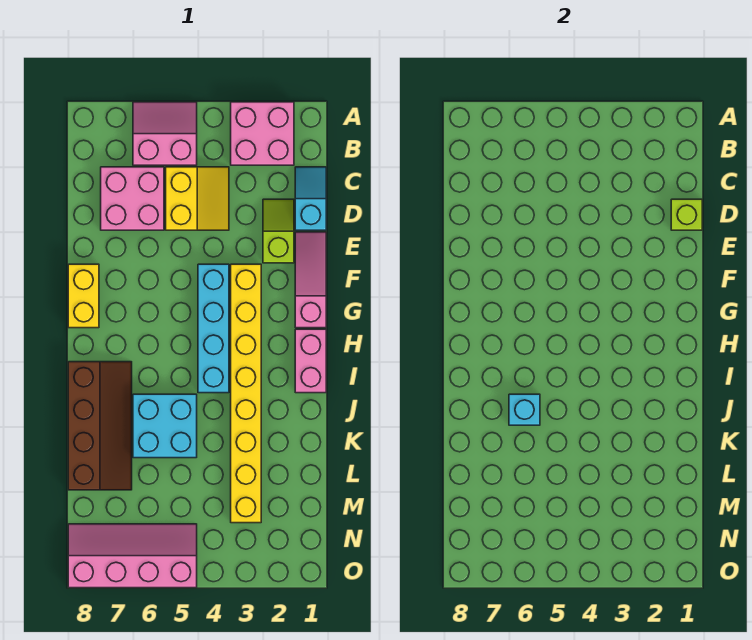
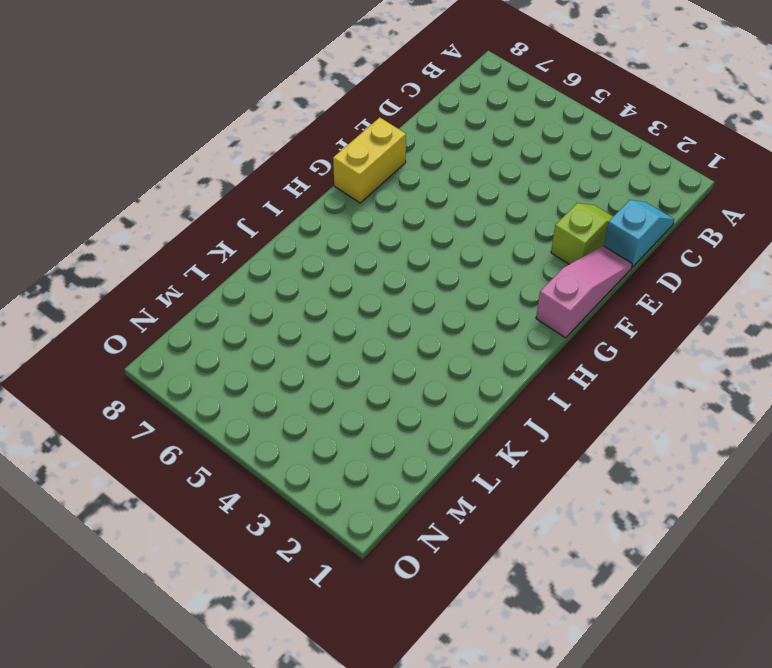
none -> pink brick A2:B3 level 1
none -> pink slope A5:B6 level 1 top B
none -> yellow slope C4:D5 level 1 top 5

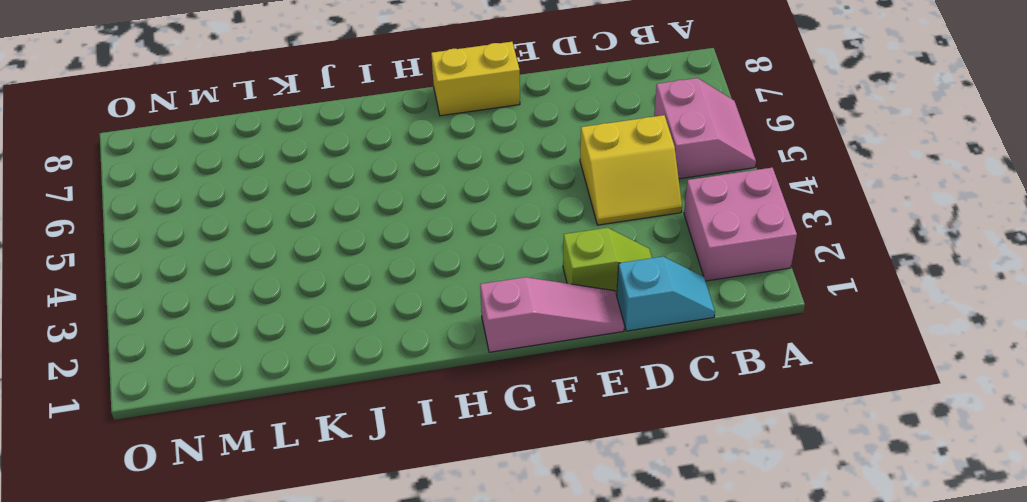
none -> pink brick C6:D7 level 1
none -> yellow brick F3:M3 level 1
none -> cyan brick F4:I4 level 1

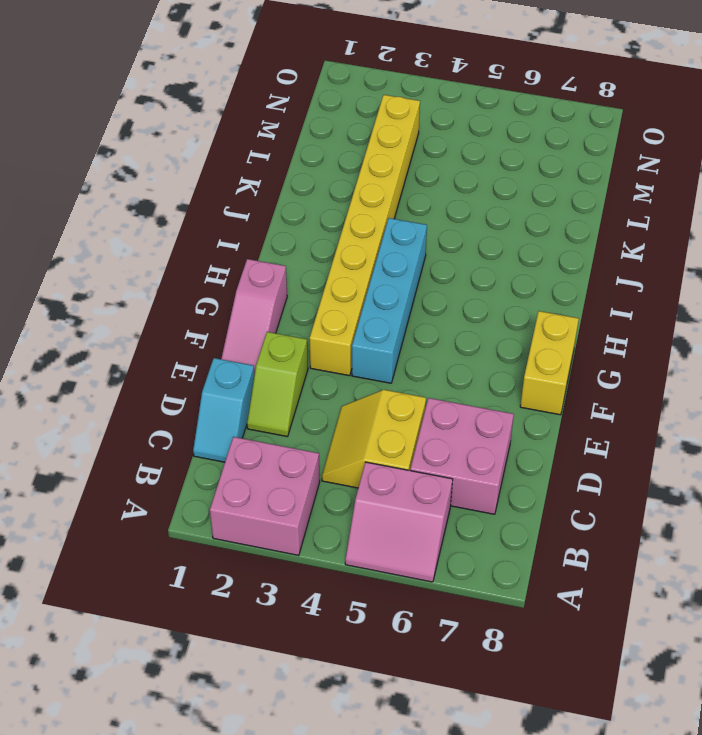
none -> pink brick H1:I1 level 1
none -> brown slope I7:L8 level 1 top 8
none -> cyan brick J5:K6 level 1

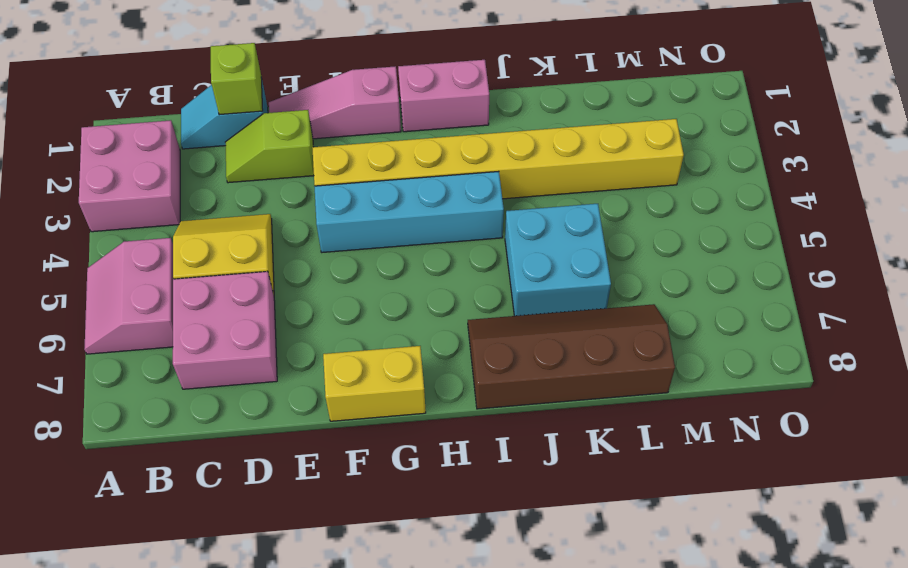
none -> pink slope N5:O8 level 1 top O
none -> cyan brick J6 level 2

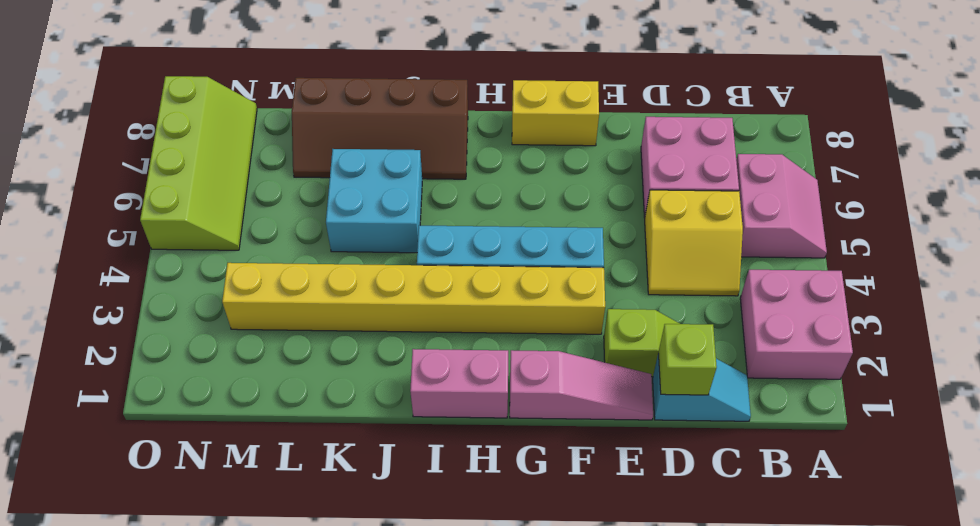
lime slope N5:O8 level 1 top O -> pink slope N5:O8 level 1 top O
none -> cyan brick J6 level 2

